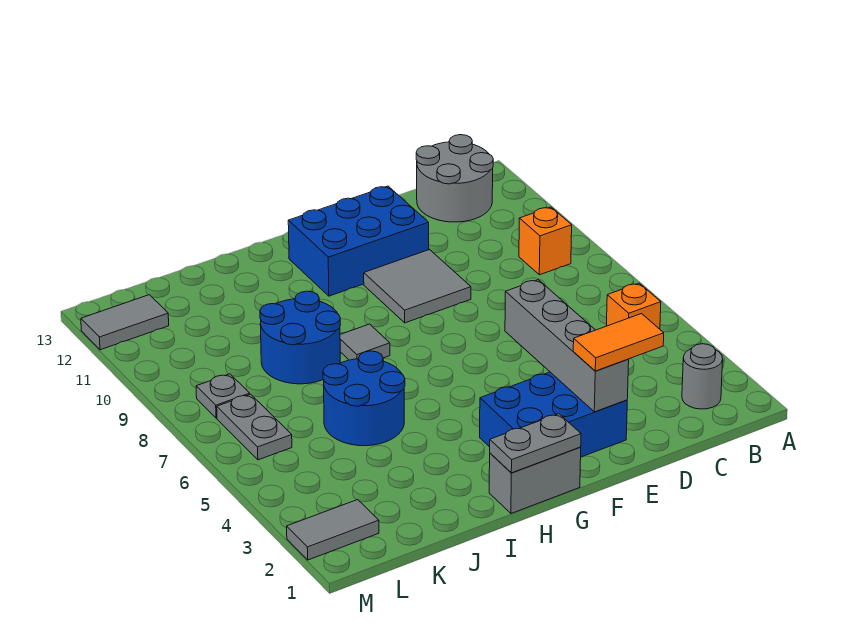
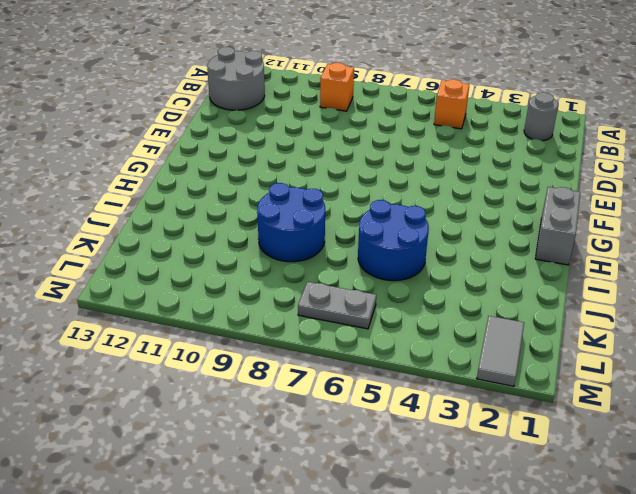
none -> blue brick E2:G3 level 1
none -> grey tile E9:F10 level 1
none -> blue brick E11:G12 level 1

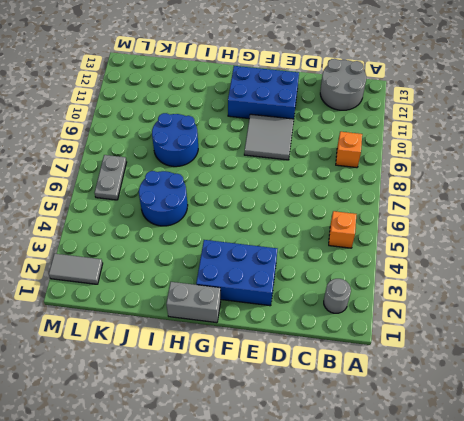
none -> grey tile H8 level 1
none -> grey plate L8 level 1
none -> grey tile L12:M12 level 1

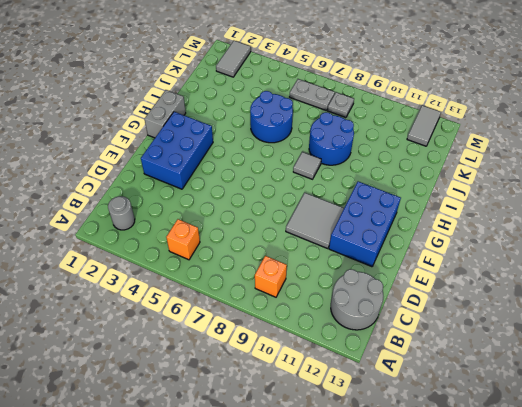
none -> grey brick E2:E5 level 2
none -> grey plate G1:H1 level 2
none -> orange tile D2:E2 level 3

